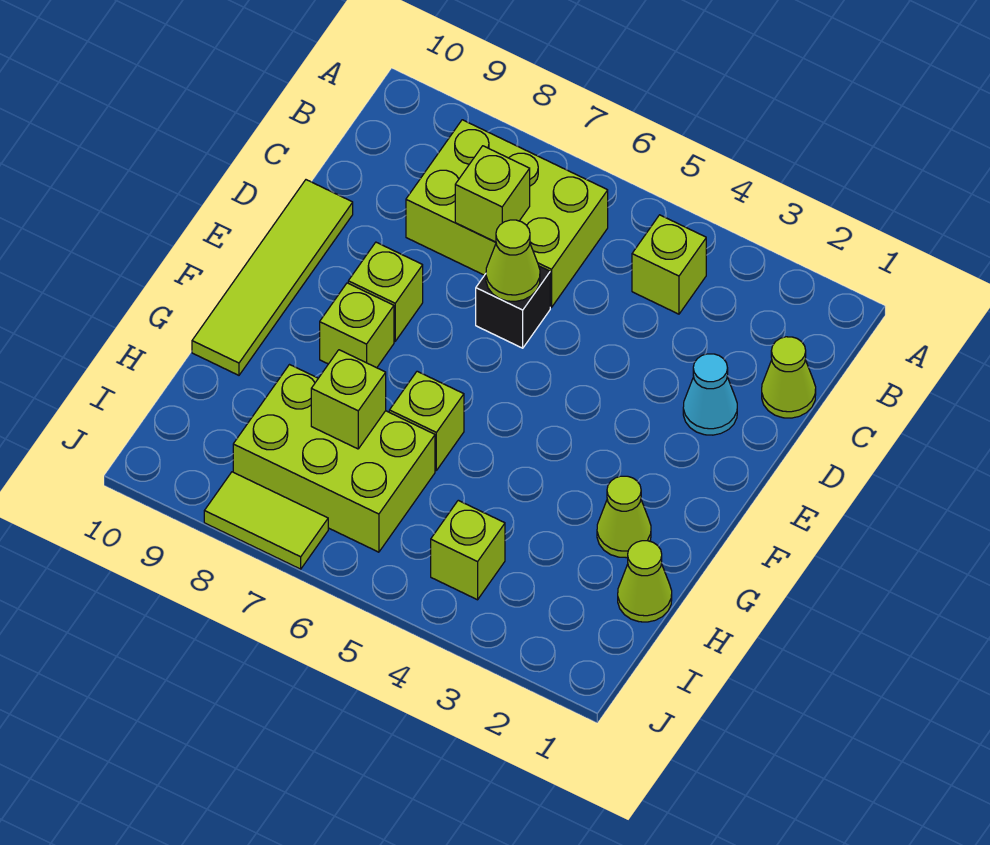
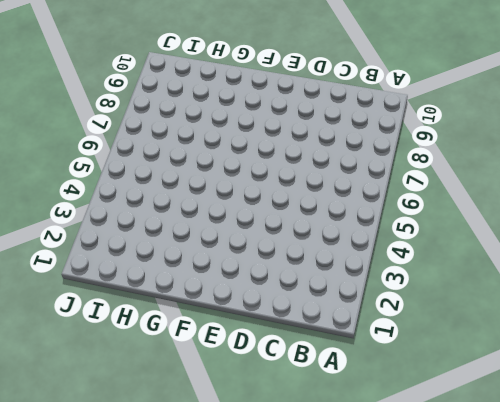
none -> lime brick B4 level 1
none -> lime brick B6:C8 level 1
none -> lime cone C1 level 1

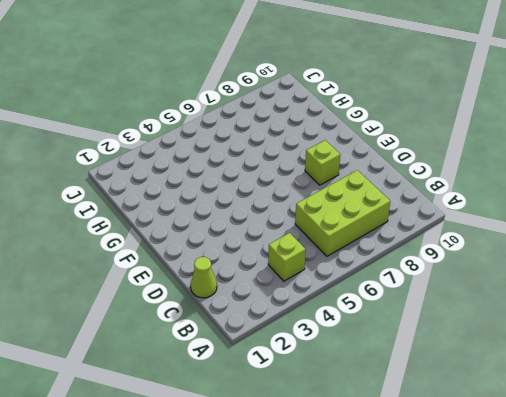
none -> cyan cone D2 level 1
none -> black brick D6 level 1
none -> lime tile D10:G10 level 1

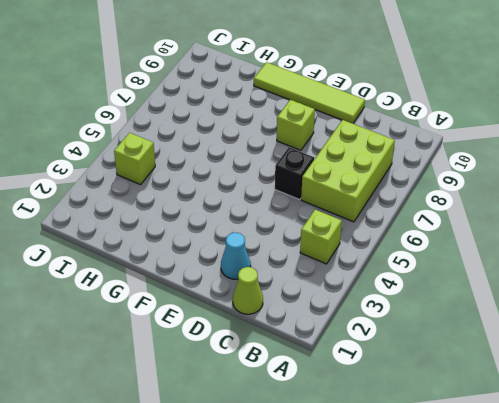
none -> lime brick F8 level 1
none -> lime cone G2 level 1
none -> lime brick G6 level 1

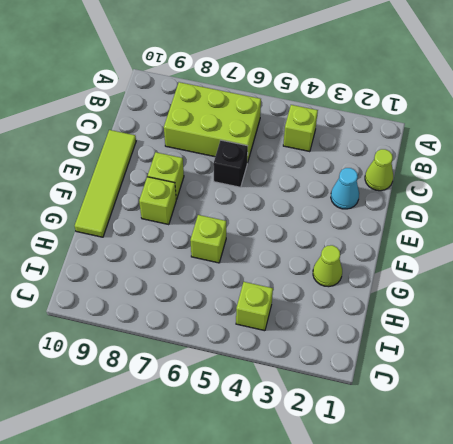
none -> lime cone H1 level 1
none -> lime brick H6:I8 level 1
none -> lime tile J7:J8 level 1

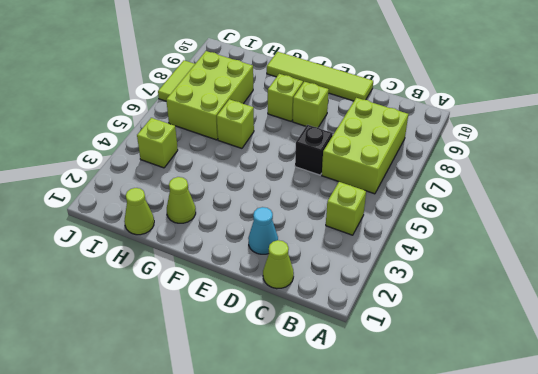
none -> lime brick C7 level 2
none -> lime cone D6 level 2
none -> lime brick H7 level 2

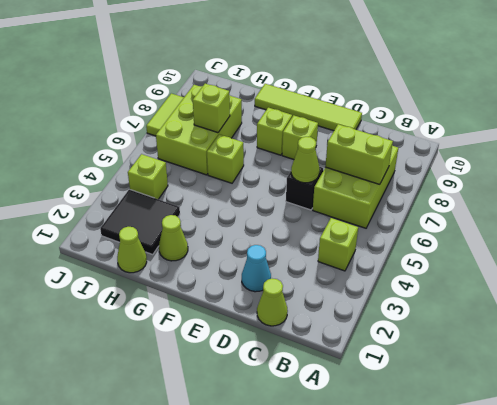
lime brick B7:C7 level 2 -> lime brick C7 level 2
black tile H2:I3 level 1 -> none

